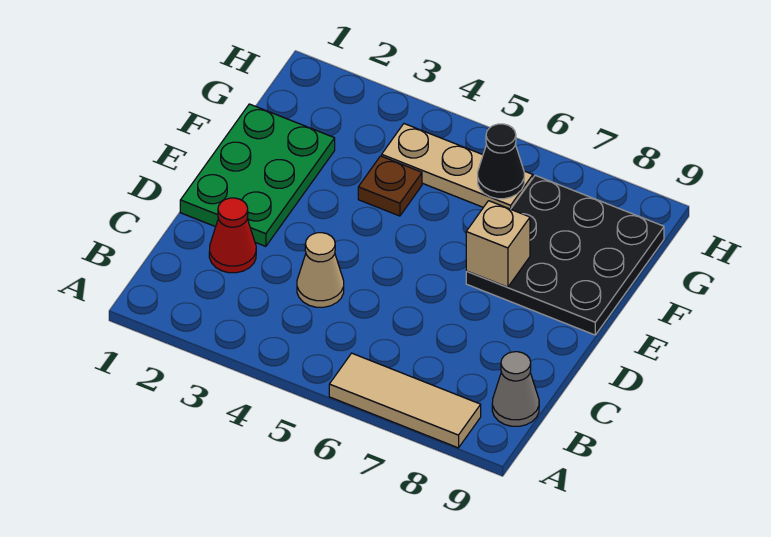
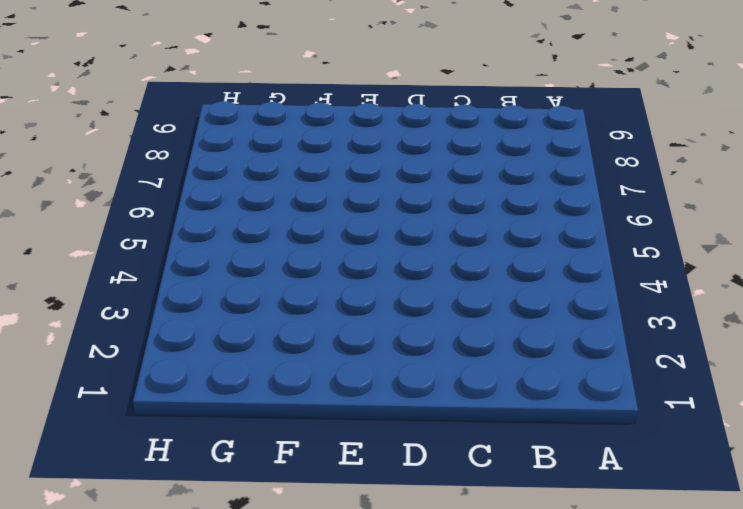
none -> tan tile A6:A8 level 1
none -> grey cone B9 level 1

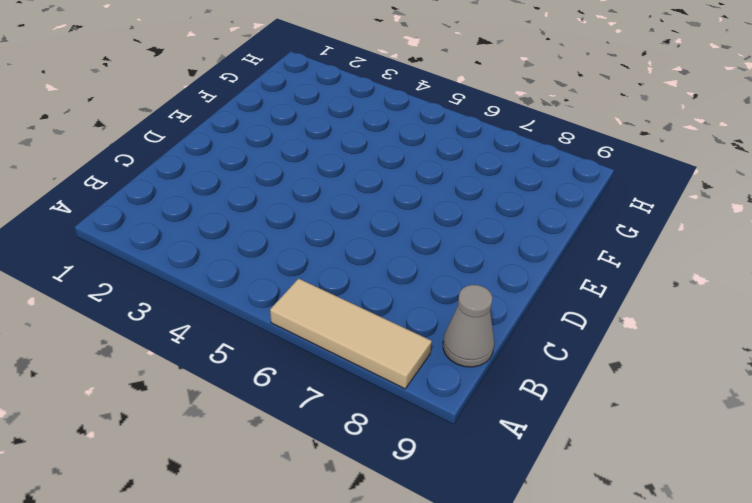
none -> red cone C2 level 1
none -> tan cone C4 level 1

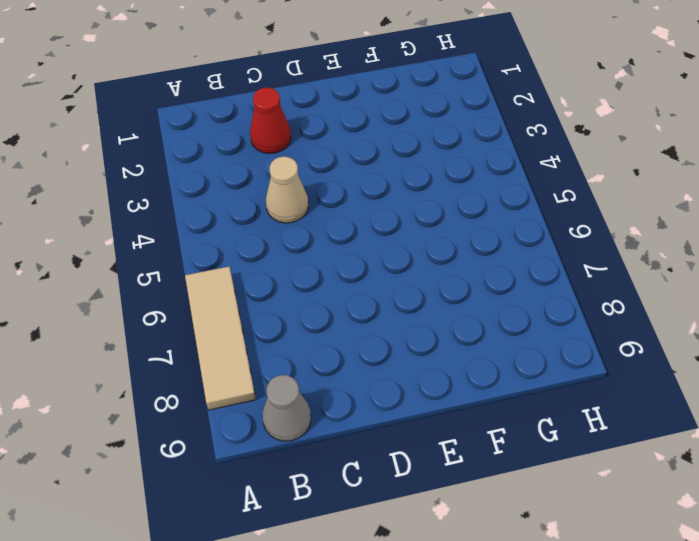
none -> green plate D1:F2 level 1
none -> black plate E7:G9 level 1

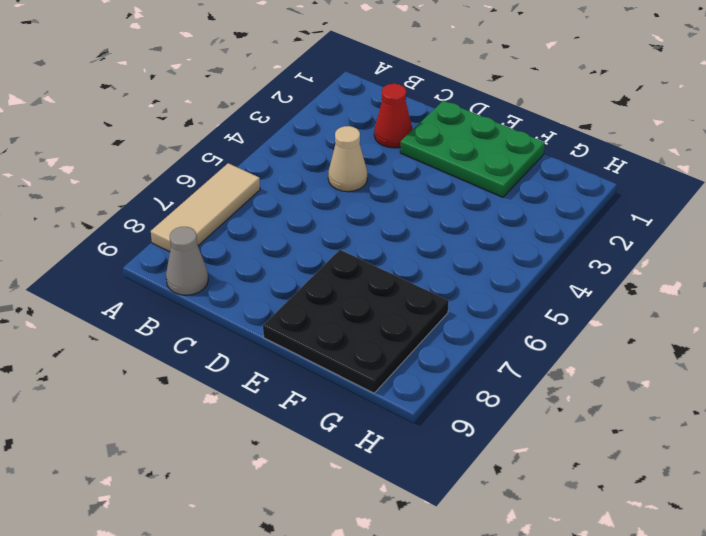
none -> brown plate F4 level 1
none -> tan plate G4:G6 level 1

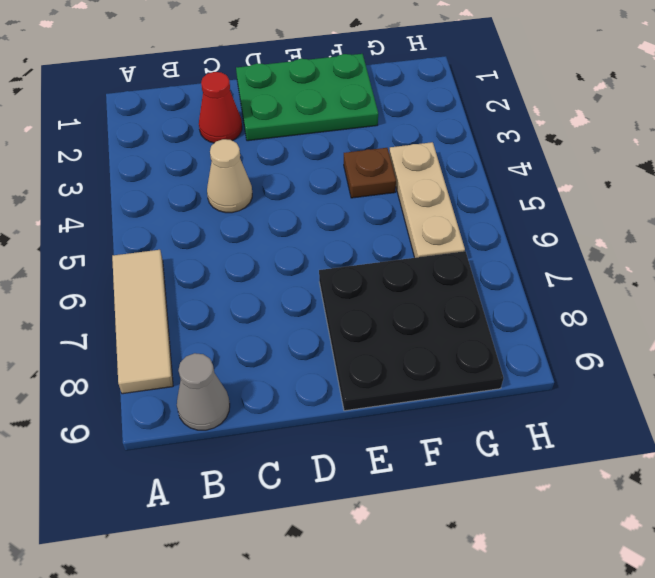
none -> tan brick E7 level 2
none -> black cone G6 level 2

